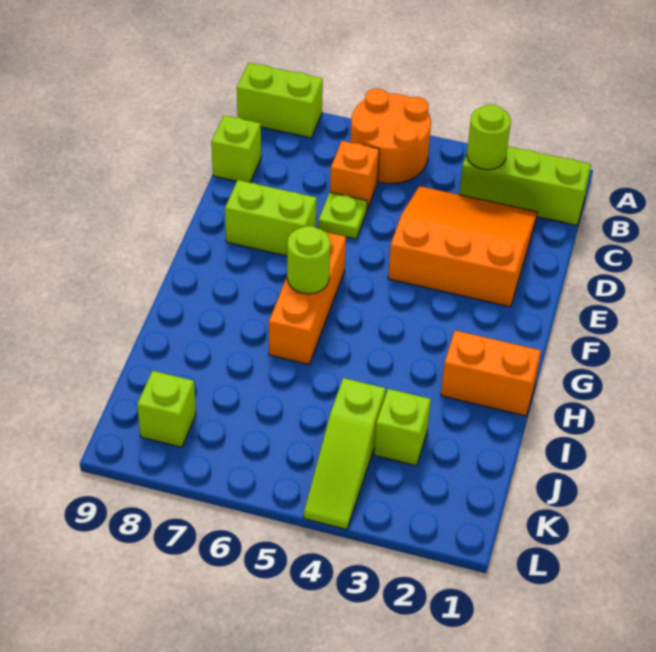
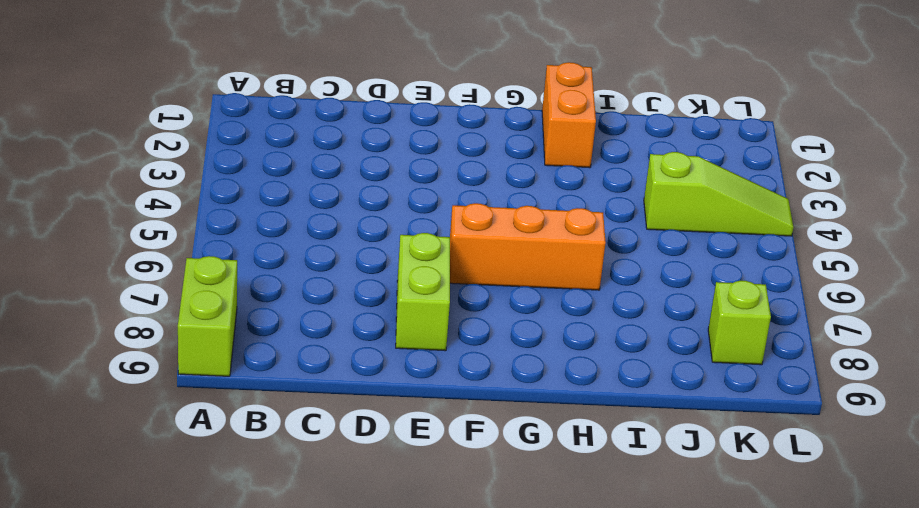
none -> orange round brick A5:B6 level 1
none -> lime brick B1:B3 level 1
none -> orange slope C2:E4 level 1 top E

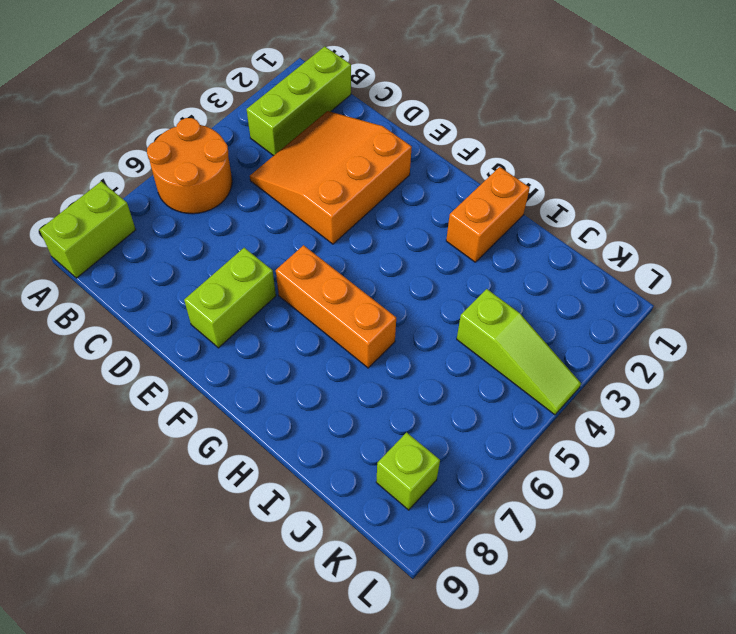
none -> orange brick C6 level 1
none -> lime brick C9 level 1
none -> lime plate D6 level 1

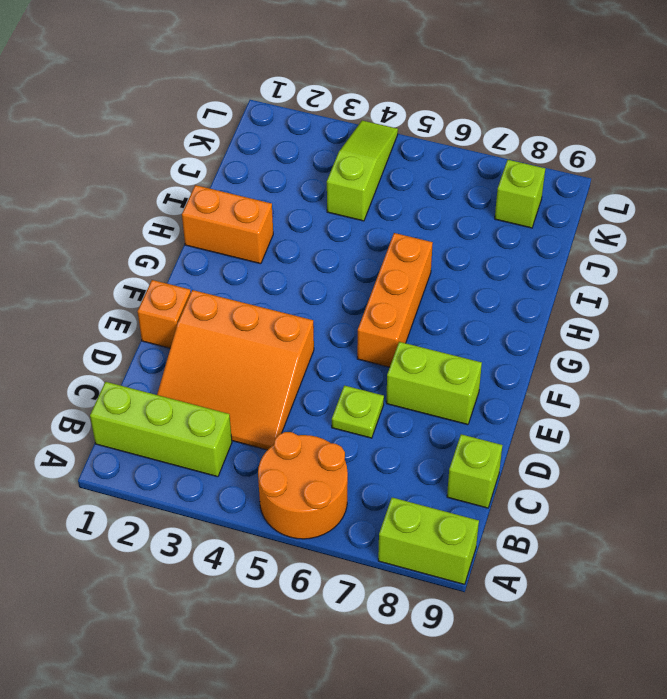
orange brick E1 level 1 -> orange brick C6 level 1
none -> lime brick J3 level 1
none -> lime round brick B3 level 2
none -> lime round brick G6 level 2

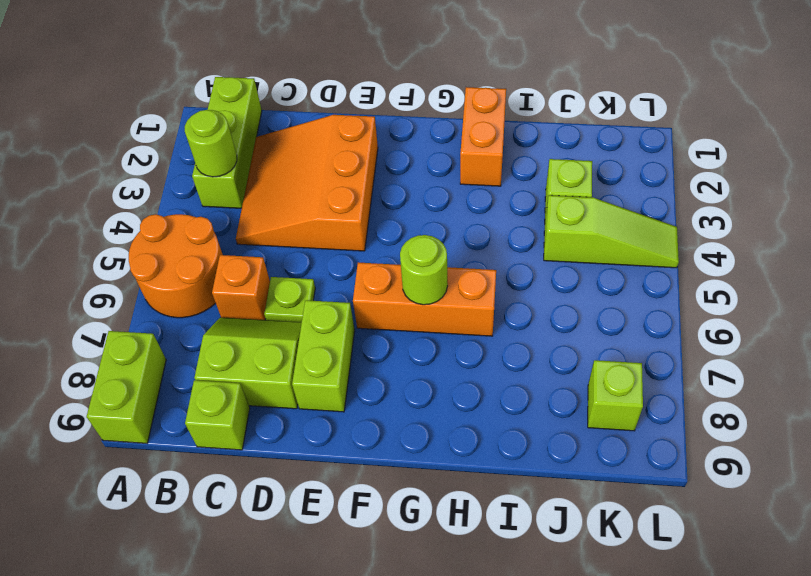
lime slope C7:D8 level 1 top 8 -> none

